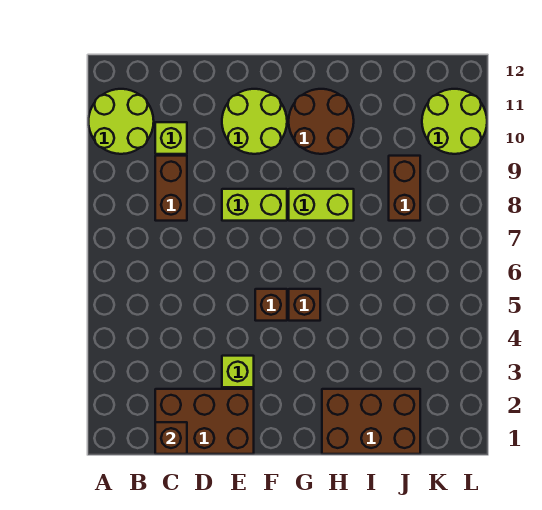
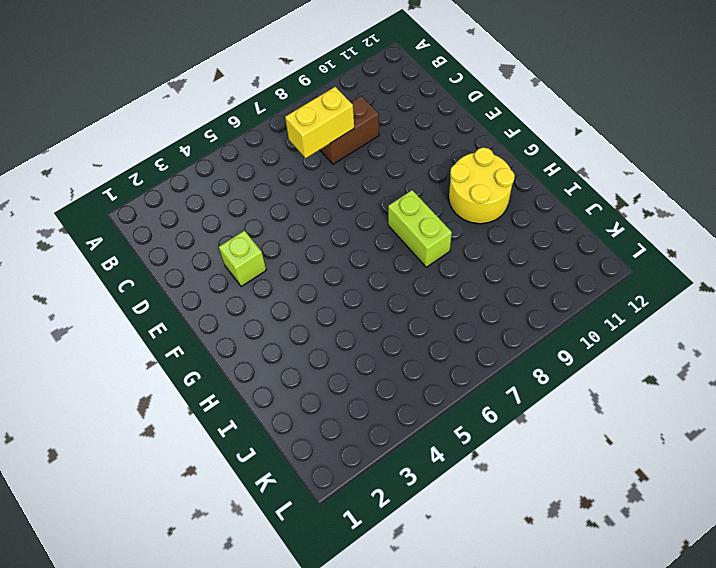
yellow brick C7:C8 level 2 -> none
yellow round brick G10:H11 level 1 -> brown round brick G10:H11 level 1
none -> lime round brick A10:B11 level 1
none -> brown brick C1:E2 level 1
none -> lime brick C10 level 1

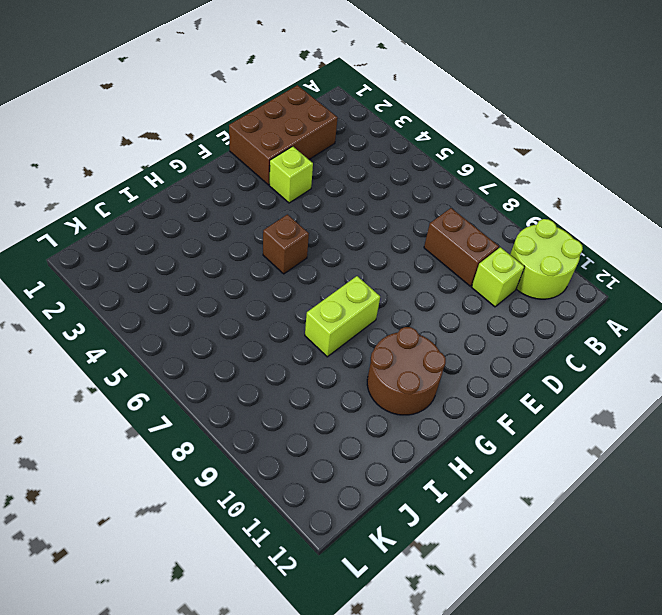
none -> lime brick E8:F8 level 1
none -> lime round brick E10:F11 level 1
none -> brown brick F5 level 1

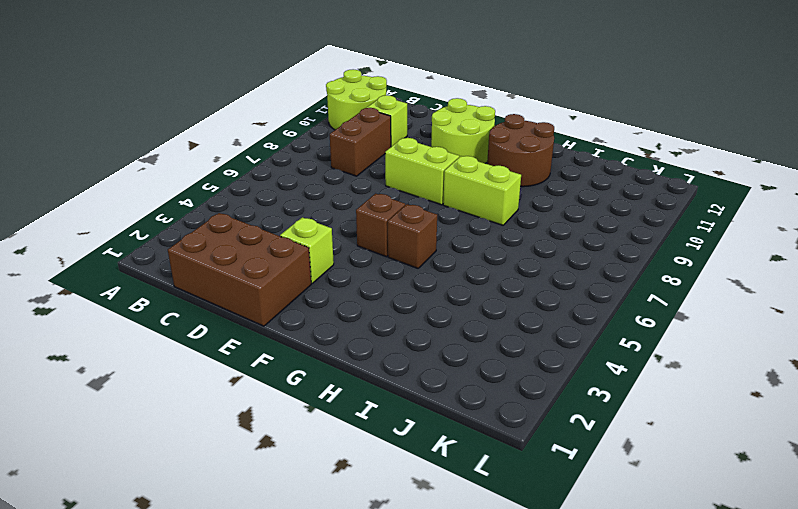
none -> brown brick H1:J2 level 1
none -> brown brick J8:J9 level 1
none -> lime round brick K10:L11 level 1

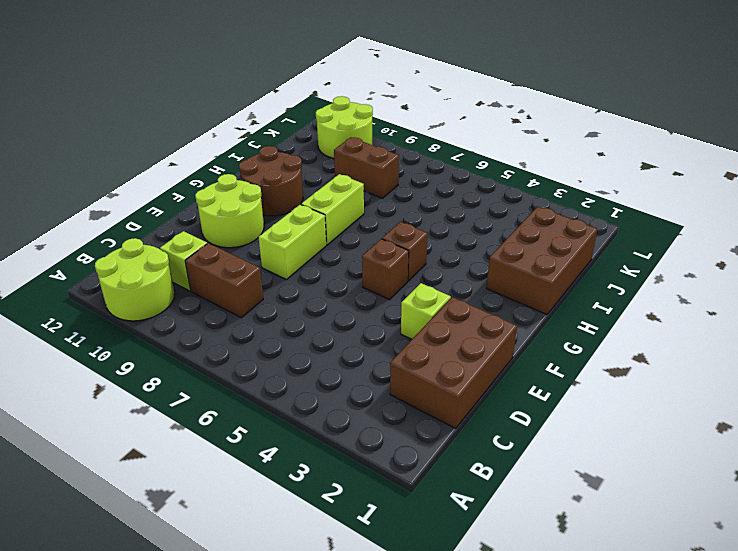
none -> brown brick C1 level 2

